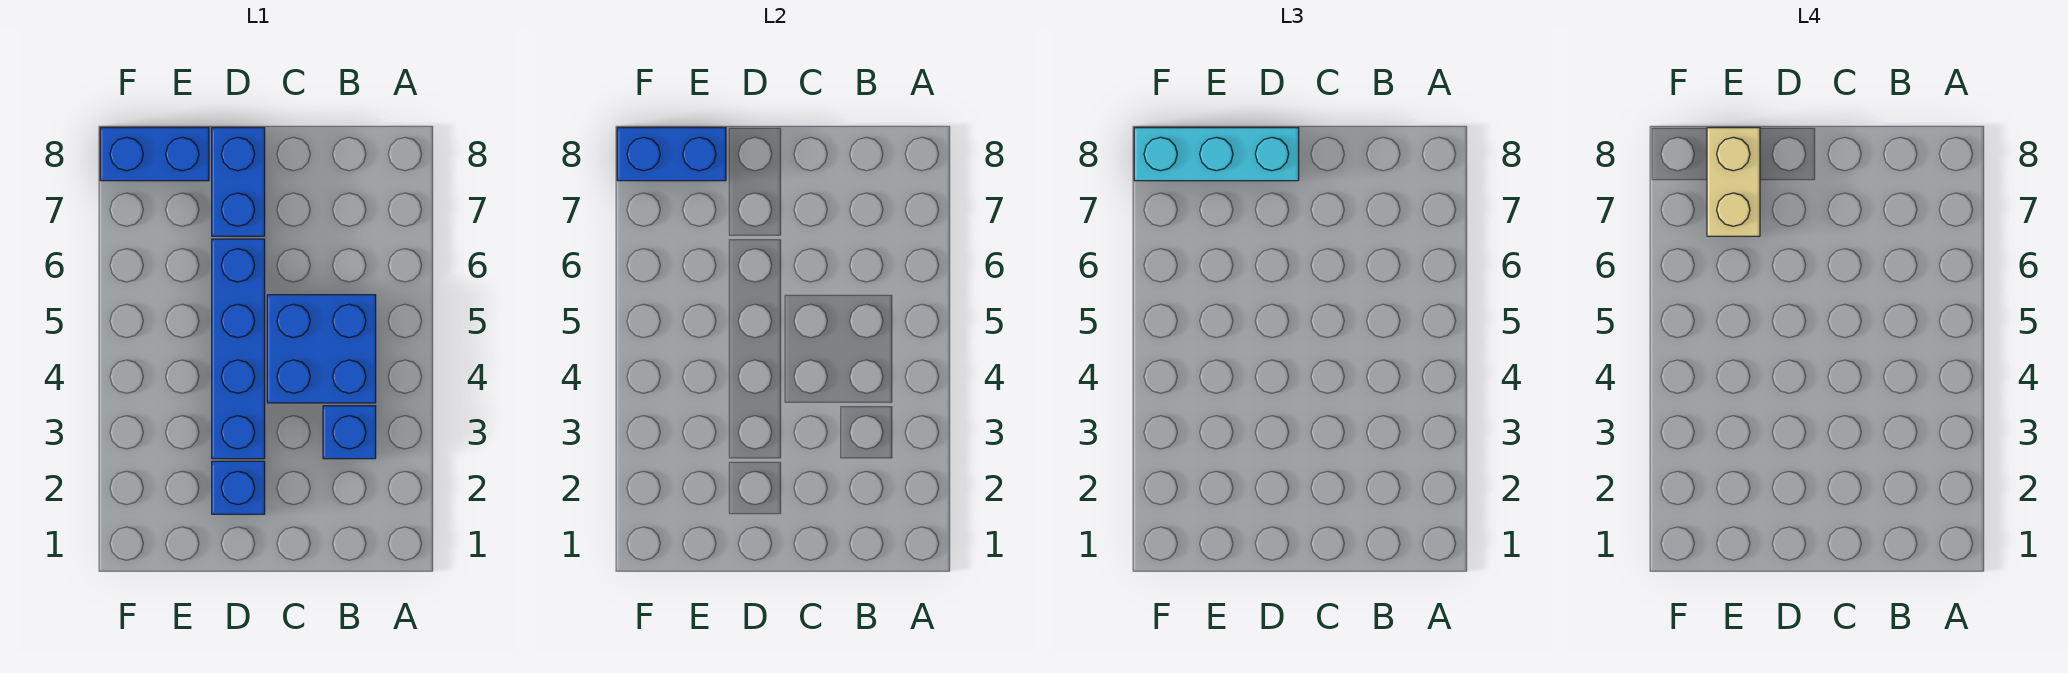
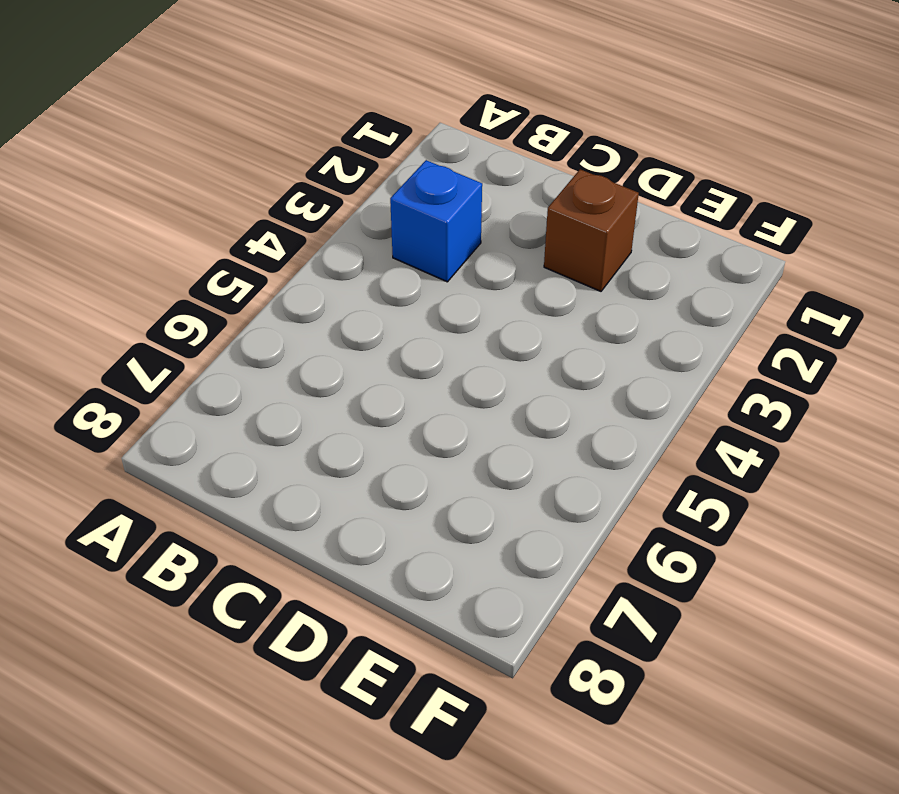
brown brick D2 level 1 -> blue brick D2 level 1
none -> blue brick B4:C5 level 1
none -> blue brick D3:D6 level 1

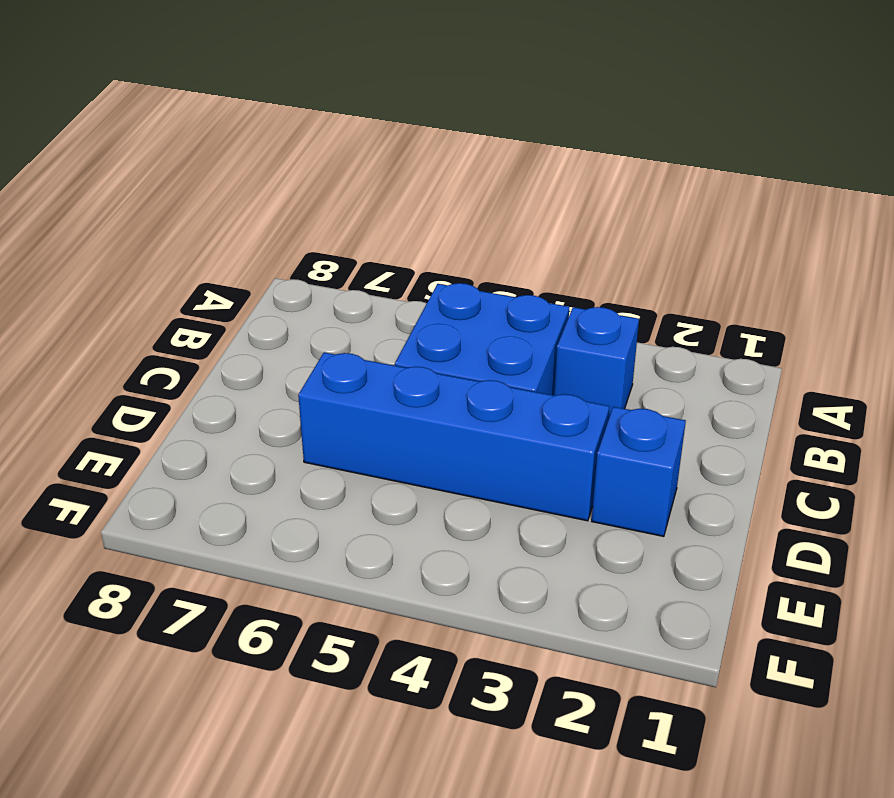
none -> blue brick D7:D8 level 1
none -> blue brick E8:F8 level 1

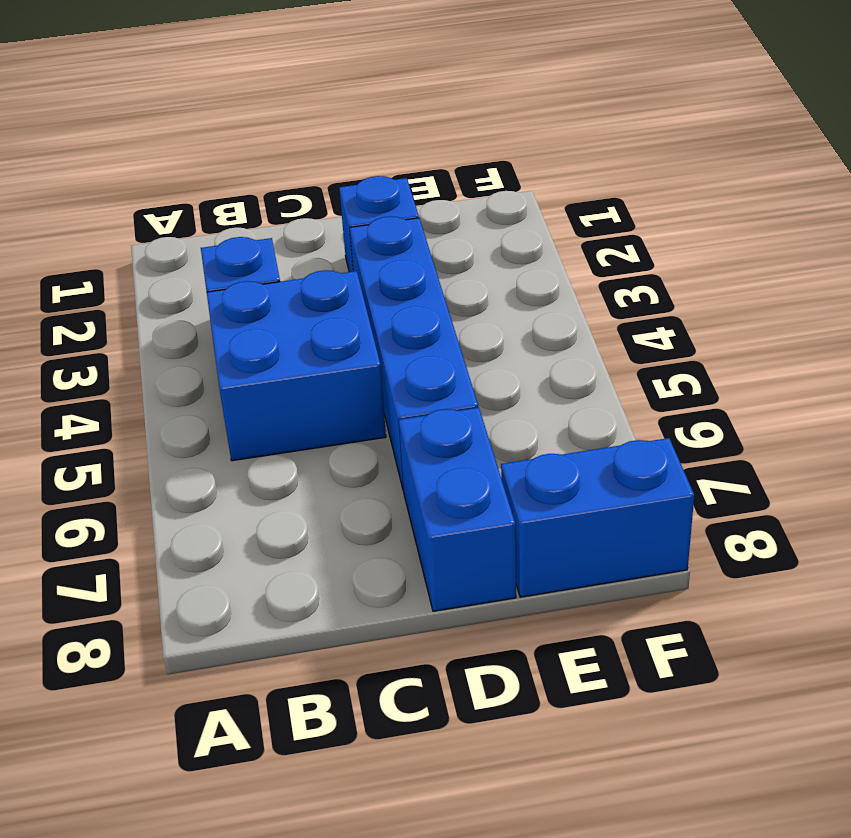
none -> blue brick E8:F8 level 2
none -> cyan brick D8:F8 level 3

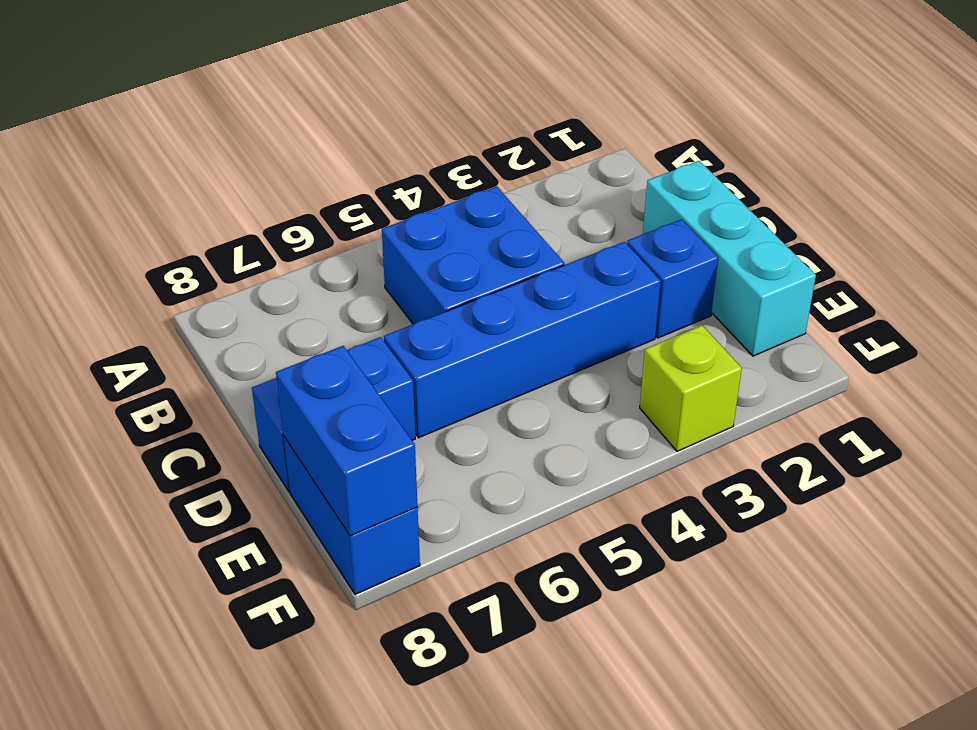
cyan brick C1:E1 level 1 -> cyan brick D8:F8 level 3
lime brick F3 level 1 -> none
none -> blue brick B3 level 1
none -> tan brick E7:E8 level 4

